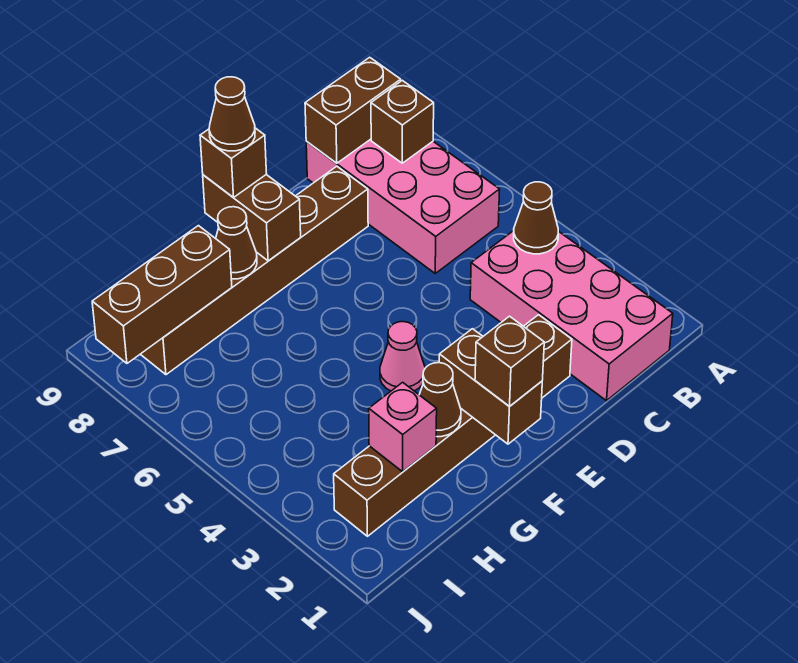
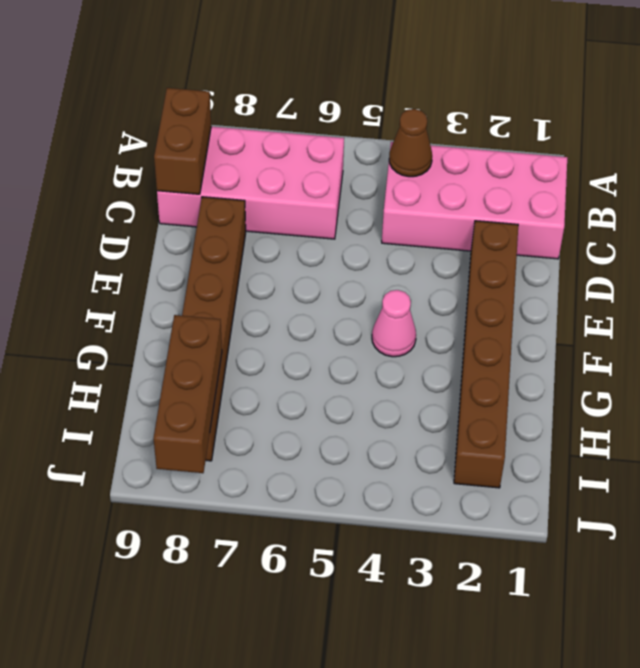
none -> brown brick B8 level 2
none -> brown brick F1:F2 level 2
none -> brown brick F8:F9 level 2

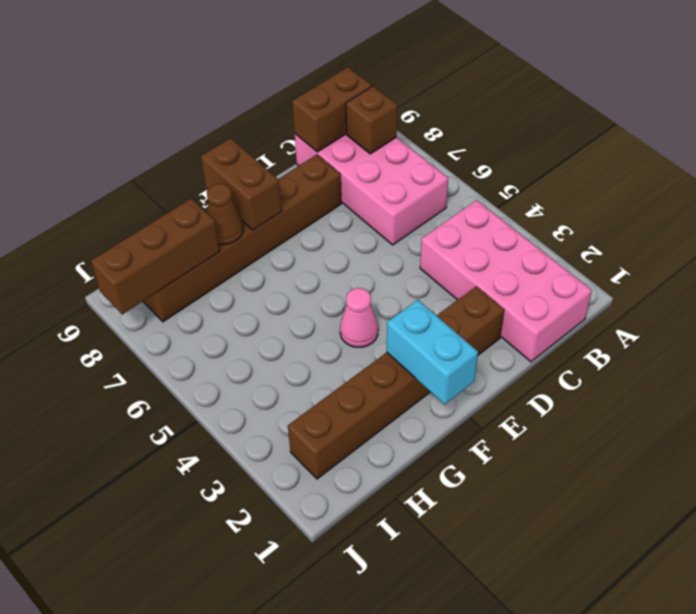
cyan brick F1:F2 level 2 -> brown brick F1:F2 level 2
none -> brown cone B4 level 2
none -> brown cone G2 level 2
none -> pink brick H2 level 2

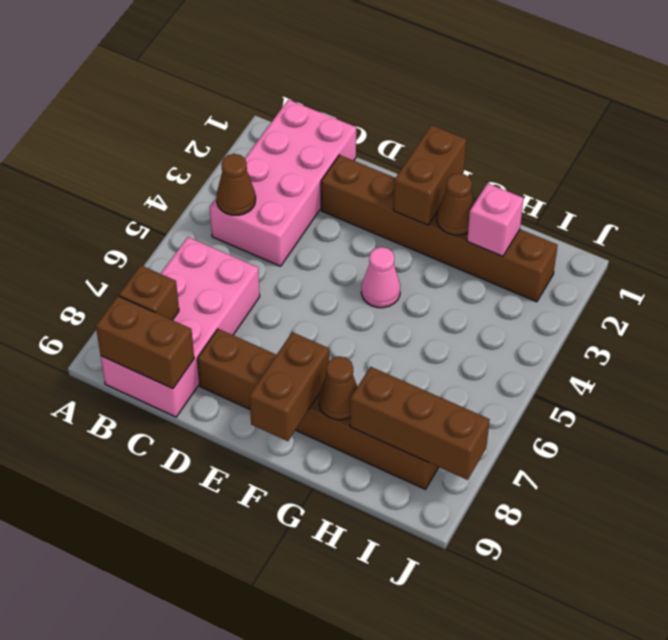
none -> brown brick F1 level 3
none -> brown brick F9 level 3
none -> brown cone F9 level 4

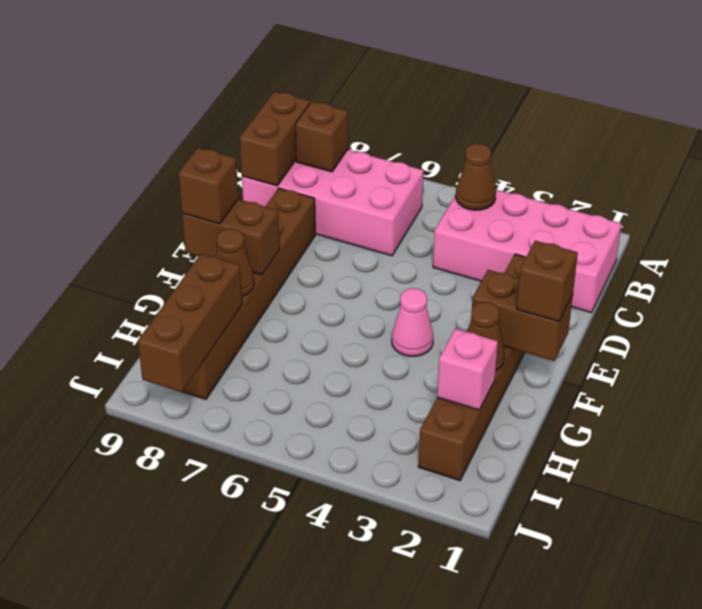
none -> brown cone F9 level 4

